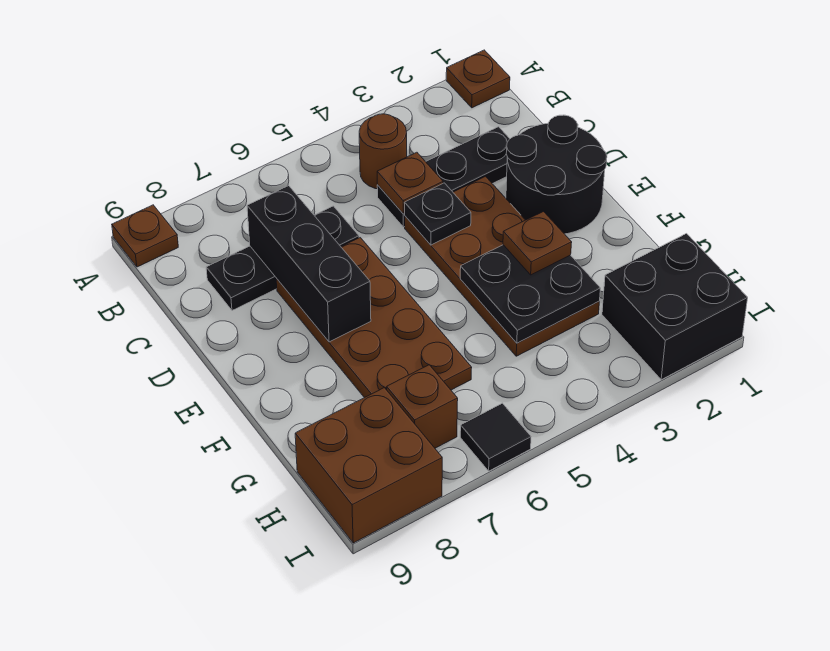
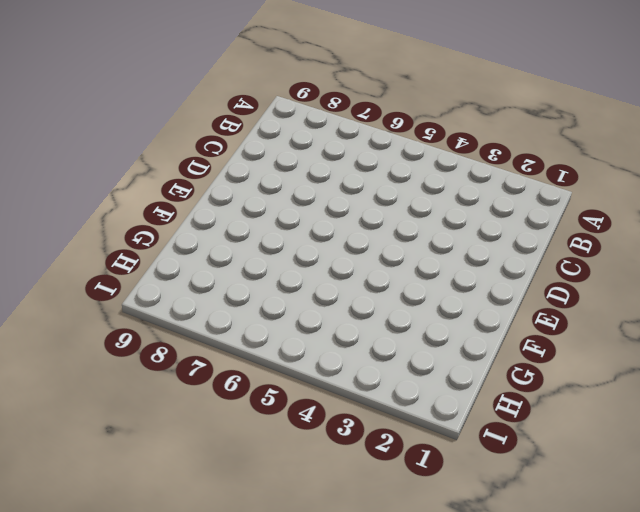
none -> brown plate A1 level 1
none -> brown plate A9 level 1
none -> brown round brick B4 level 1

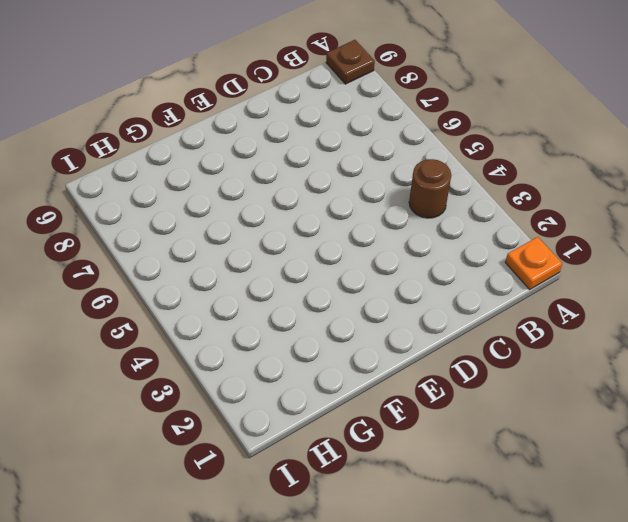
orange plate A1 level 1 -> brown plate A1 level 1
none -> black plate C2:C4 level 1
none -> black plate C6:C8 level 1
none -> black round brick D1:E2 level 1

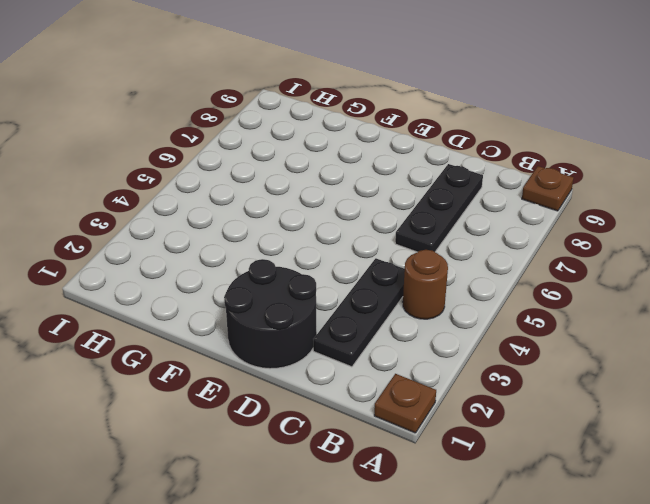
none -> brown plate D3:G4 level 1
none -> brown plate D6:G7 level 1
none -> black brick H1:I2 level 1

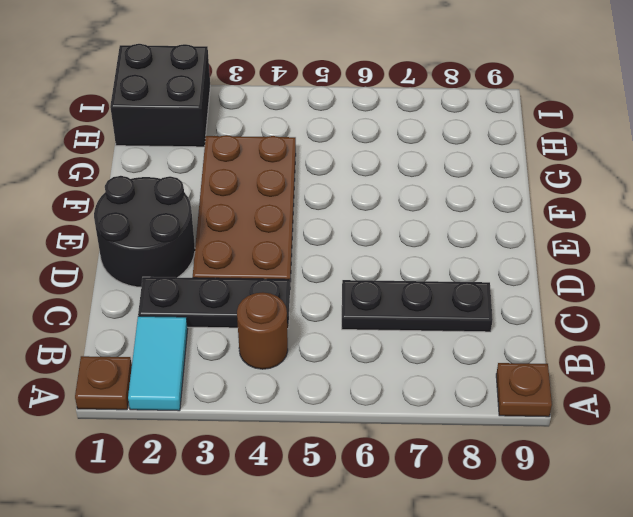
cyan tile A2:B2 level 1 -> none
none -> brown plate D6:G7 level 1
none -> brown brick H7 level 1
none -> brown brick H8:I9 level 1

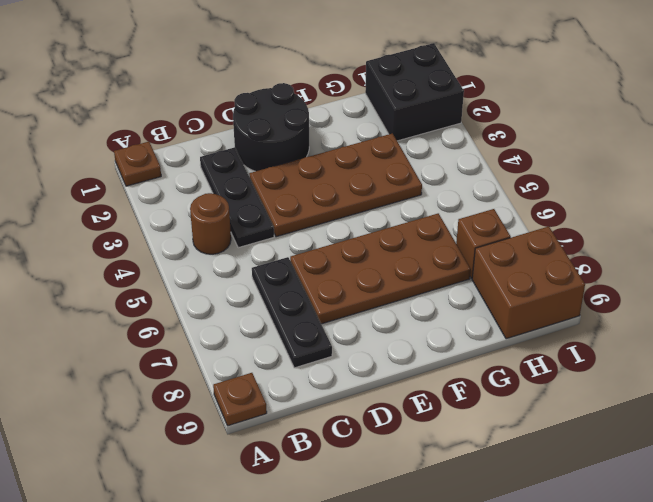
none -> black tile I6 level 1
none -> brown plate C4 level 2
none -> black brick C7:E7 level 2

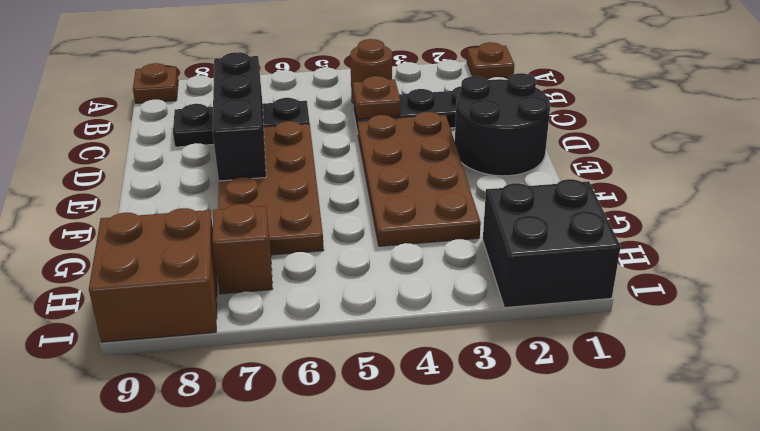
none -> black tile I6 level 1
none -> black plate D4 level 2
none -> black plate F3:G4 level 2

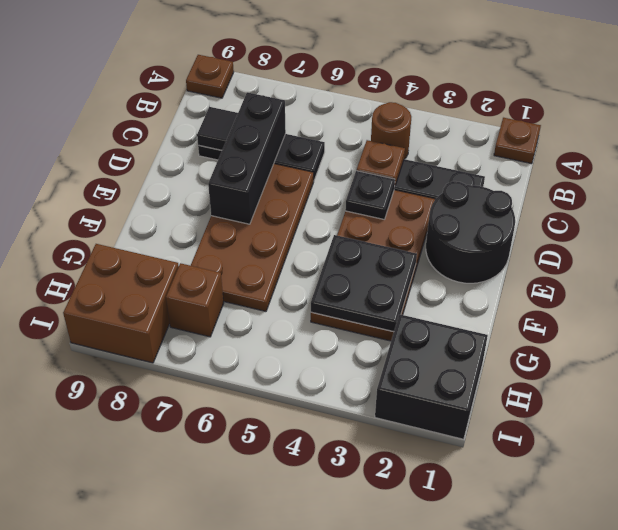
black tile C8 level 2 -> black tile I6 level 1
none -> brown plate F3 level 3

